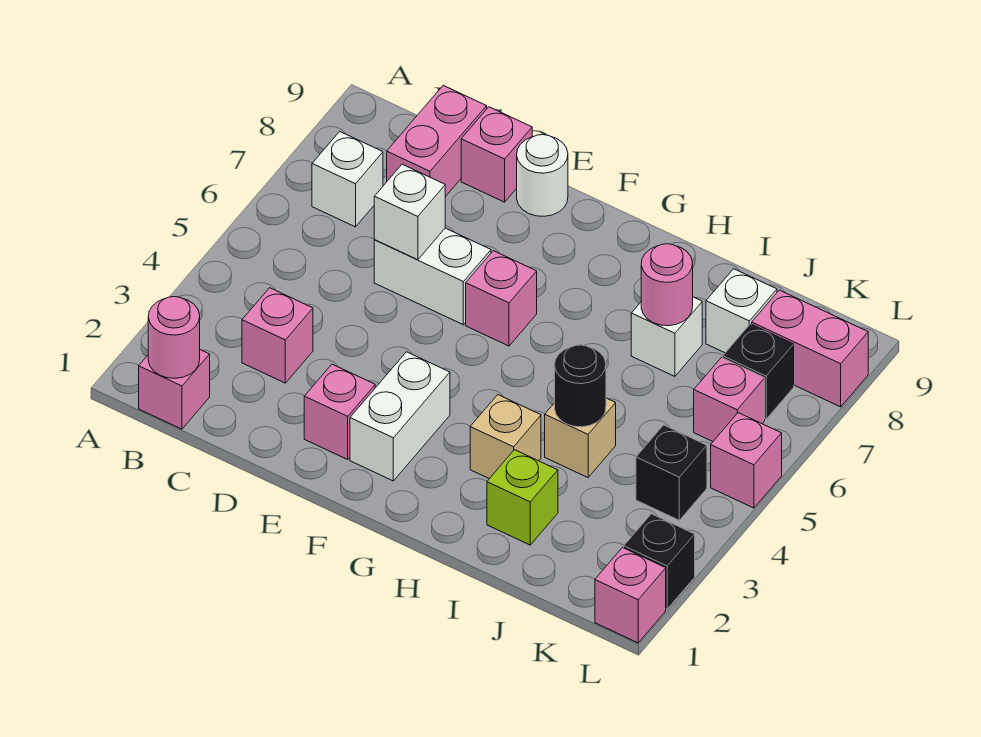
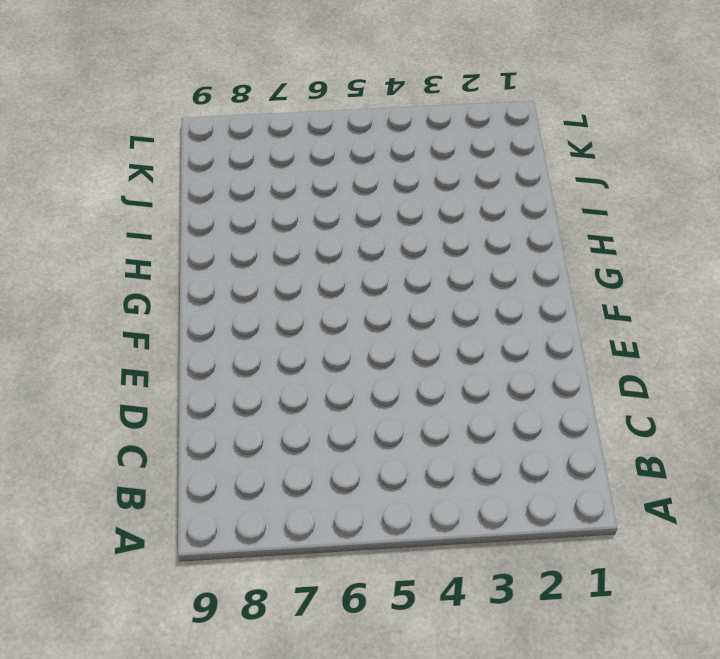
none -> pink brick B1 level 1
none -> white brick B7 level 1
none -> pink brick C3 level 1

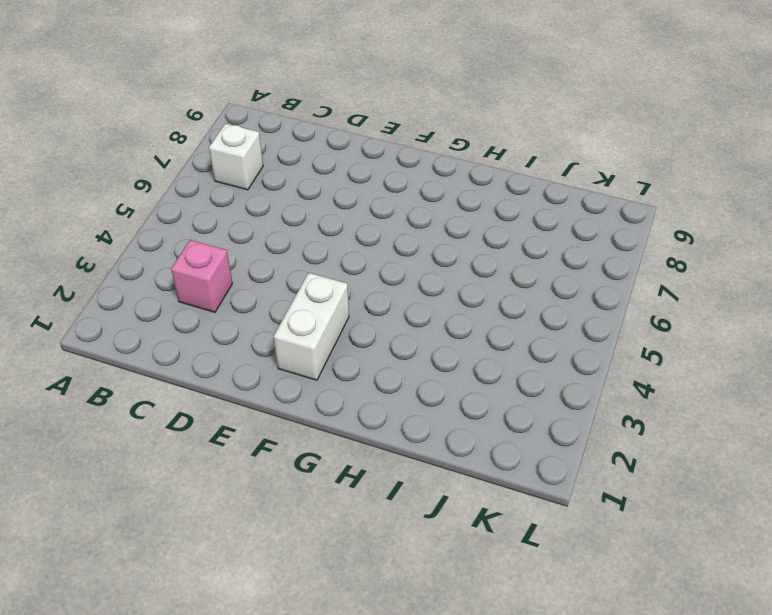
none -> pink brick B1 level 1
none -> pink brick C8:C9 level 1
none -> white brick D6:E6 level 1

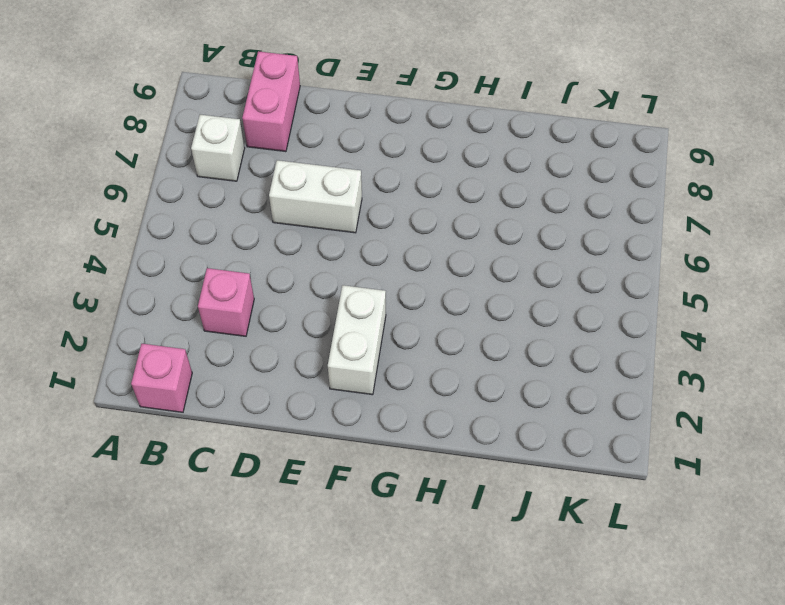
none -> pink brick D9 level 1
none -> pink brick E2 level 1
none -> white round brick E9 level 1

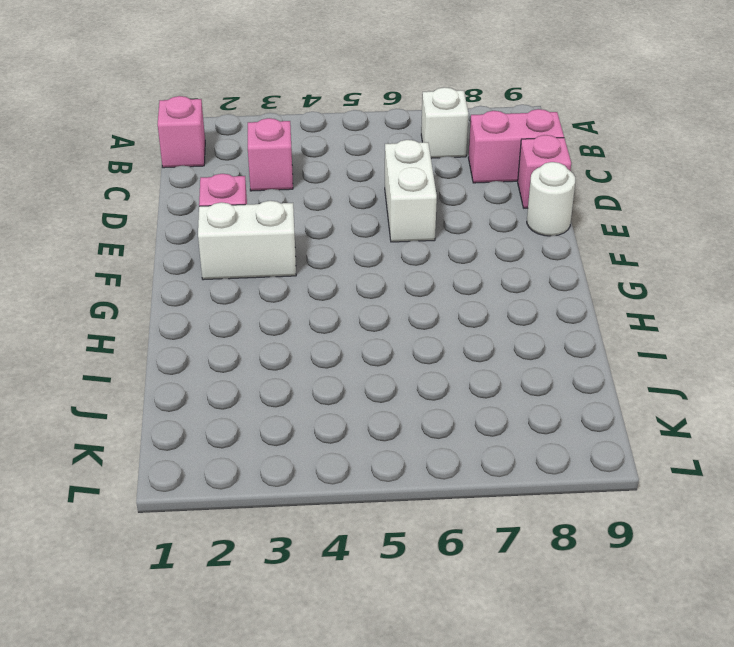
none -> pink brick F6 level 1
none -> tan brick H3 level 1
none -> lime brick I2 level 1

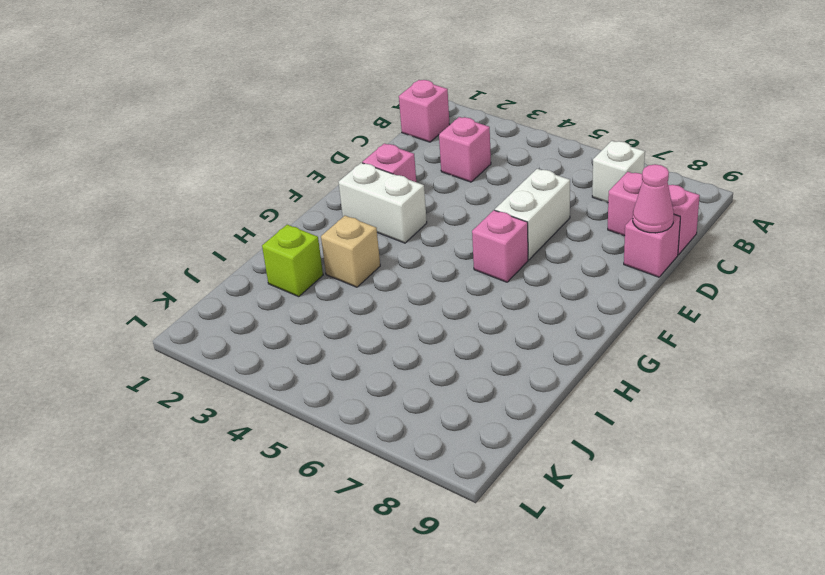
pink cone D9 level 2 -> none
none -> white round brick E9 level 1
none -> tan brick I4 level 1
none -> white brick I7 level 1

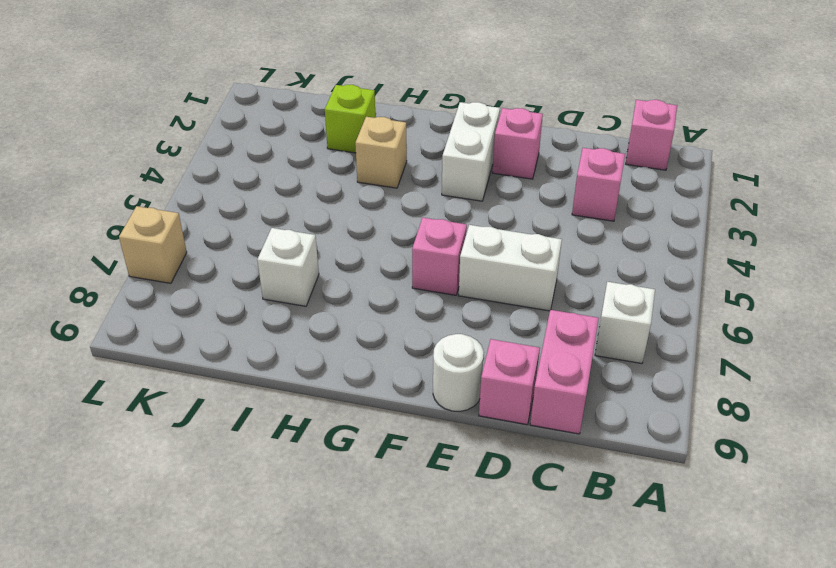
tan brick L7 level 1 -> tan brick I4 level 1
none -> white brick J8 level 1
none -> black brick K4 level 1
none -> pink brick K6 level 1

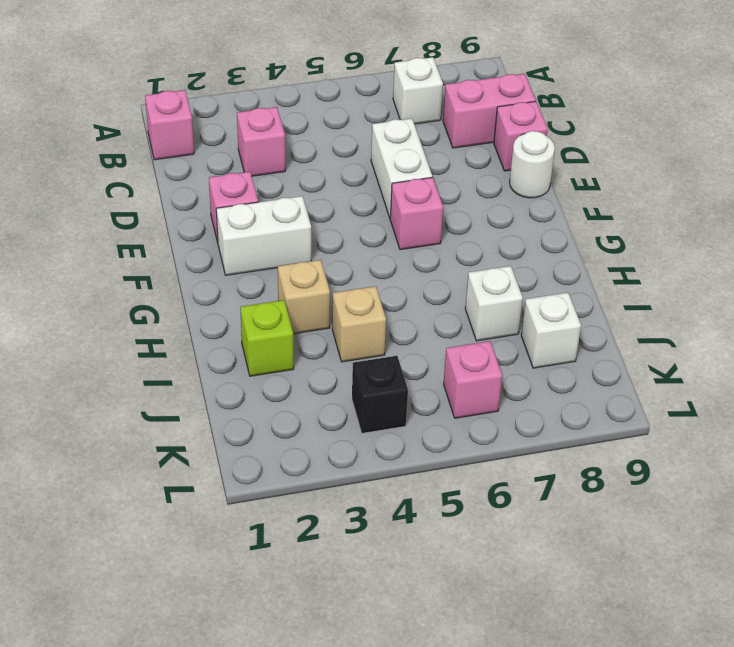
none -> black brick K7 level 1
none -> pink brick K8:L8 level 1
none -> pink brick L1 level 1

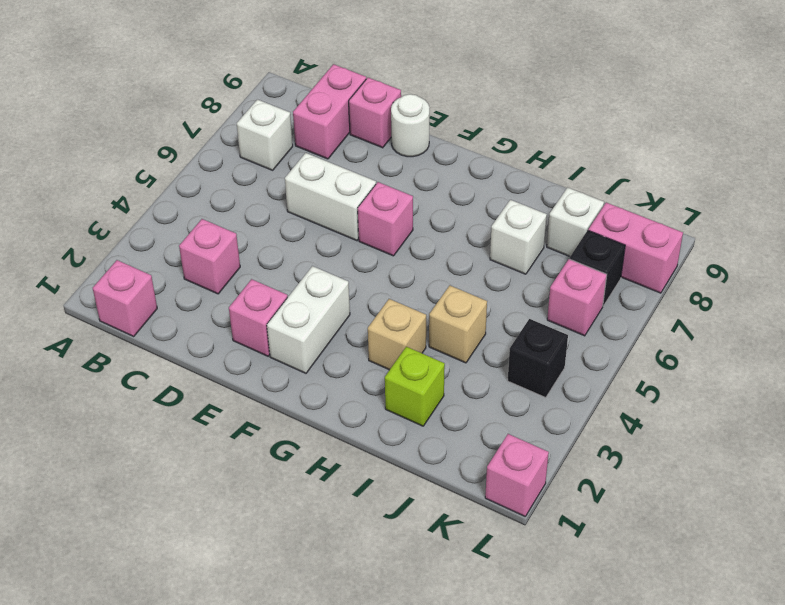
none -> black brick L2 level 1
none -> pink brick L5 level 1
none -> pink round brick B1 level 2

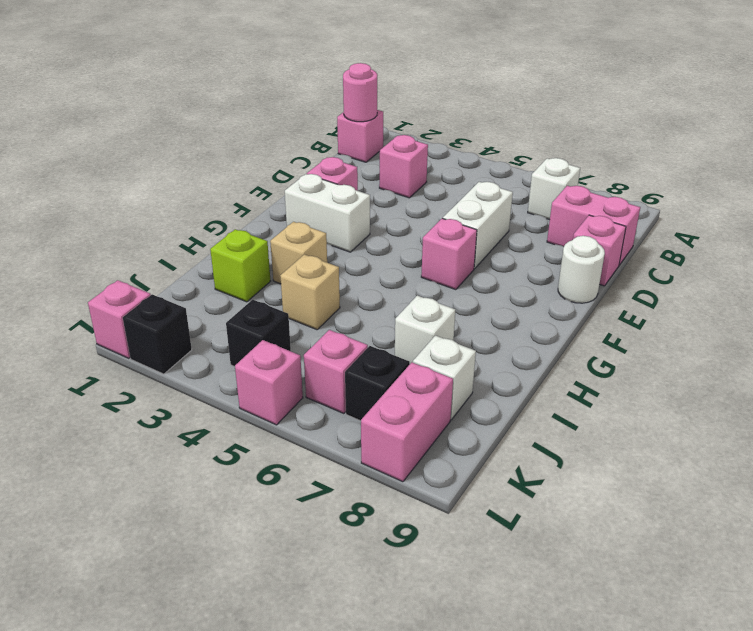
none -> white brick D6 level 2
none -> black round brick I4 level 2
none -> pink round brick I7 level 2

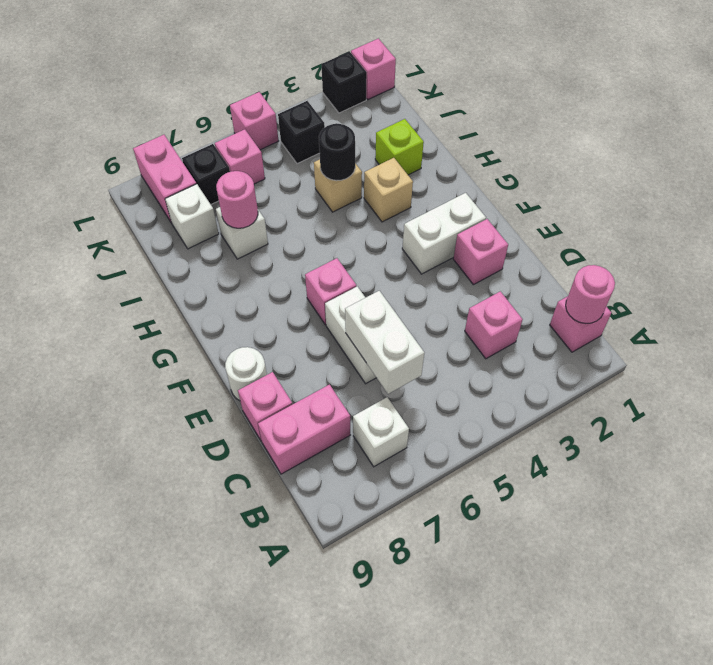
white brick C6:D6 level 2 -> white brick D6 level 2

